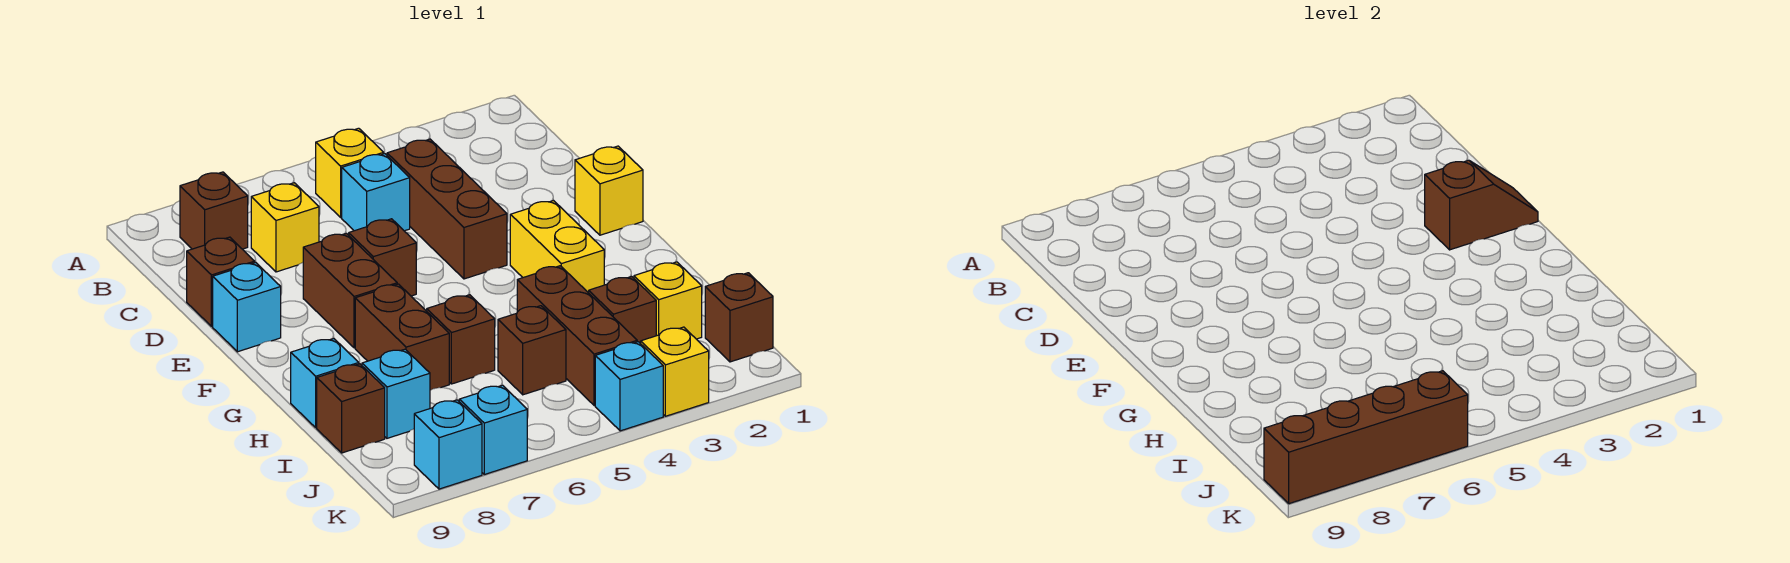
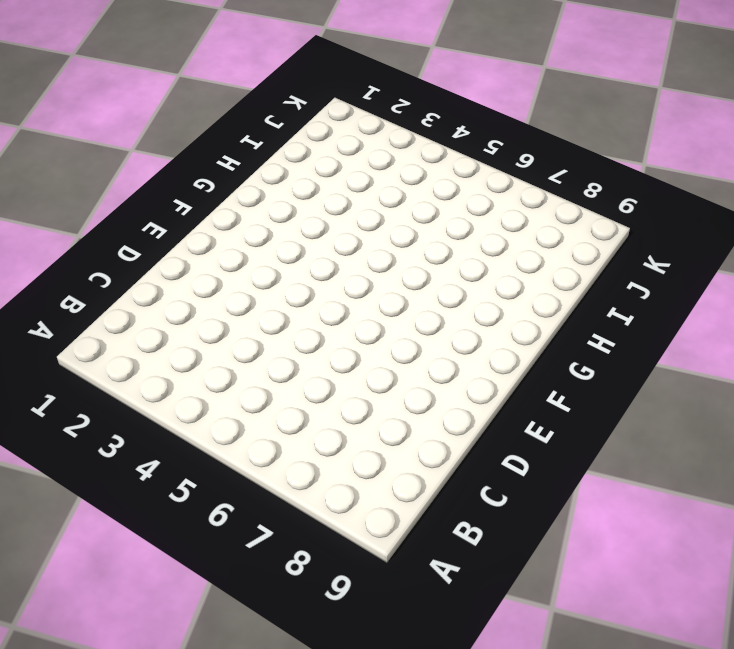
none -> yellow brick B5 level 1
none -> brown brick B8 level 1
none -> brown brick C4:E4 level 1

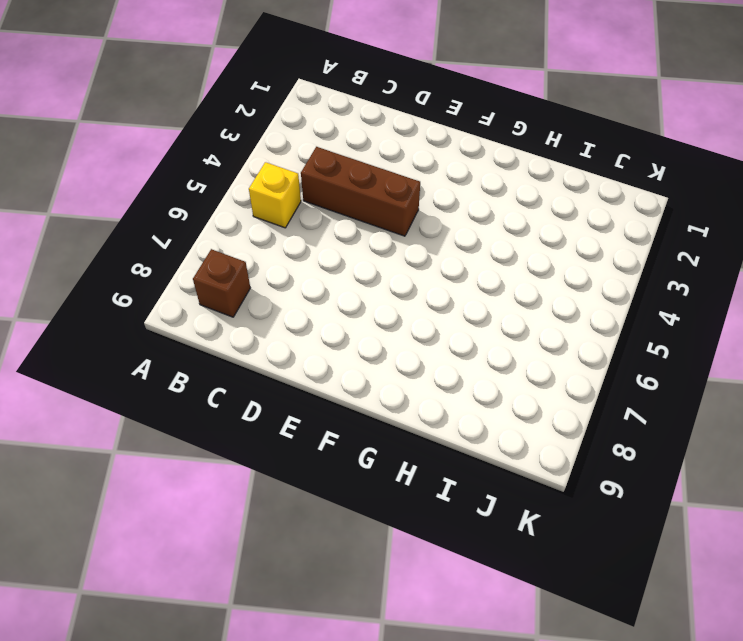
none -> cyan brick C5 level 1
none -> yellow brick C7 level 1
none -> brown brick D9 level 1

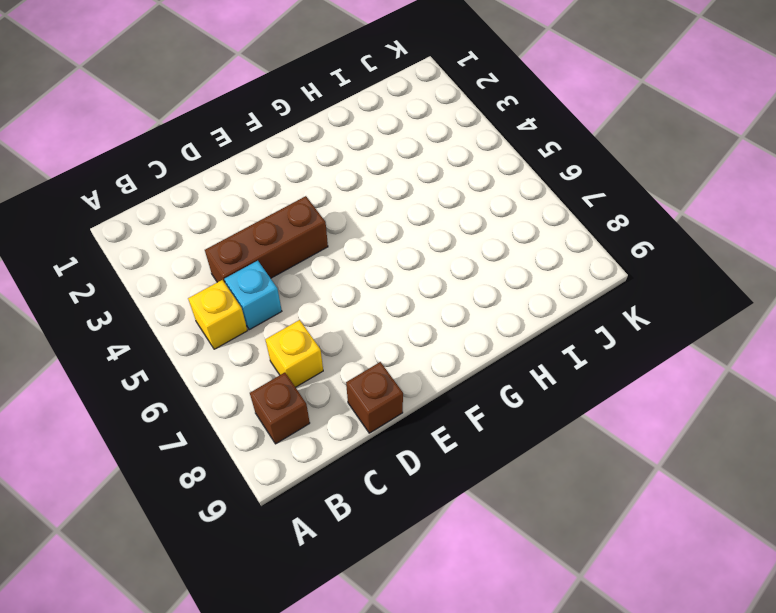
none -> yellow brick E1 level 1
none -> brown brick E6 level 1
none -> brown brick E7:F7 level 1

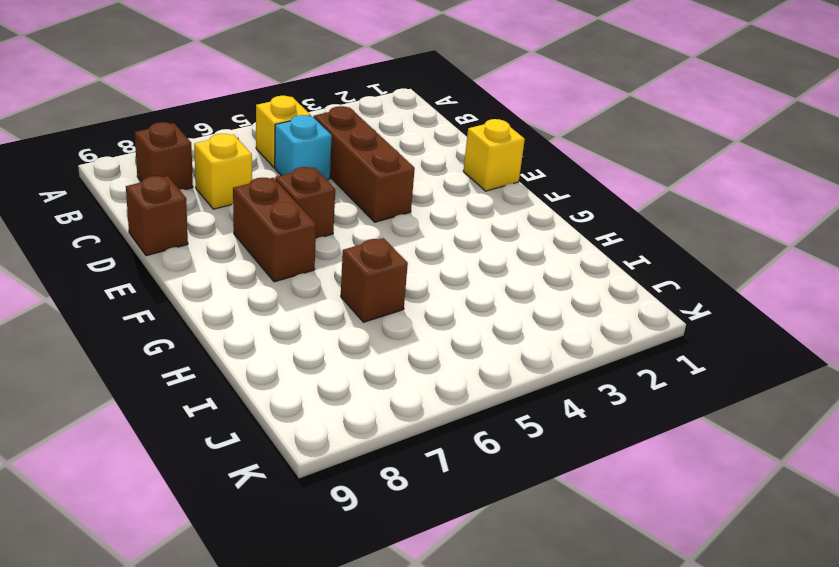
none -> cyan brick E9 level 1
none -> yellow brick F3:G3 level 1
none -> brown brick G7:H7 level 1

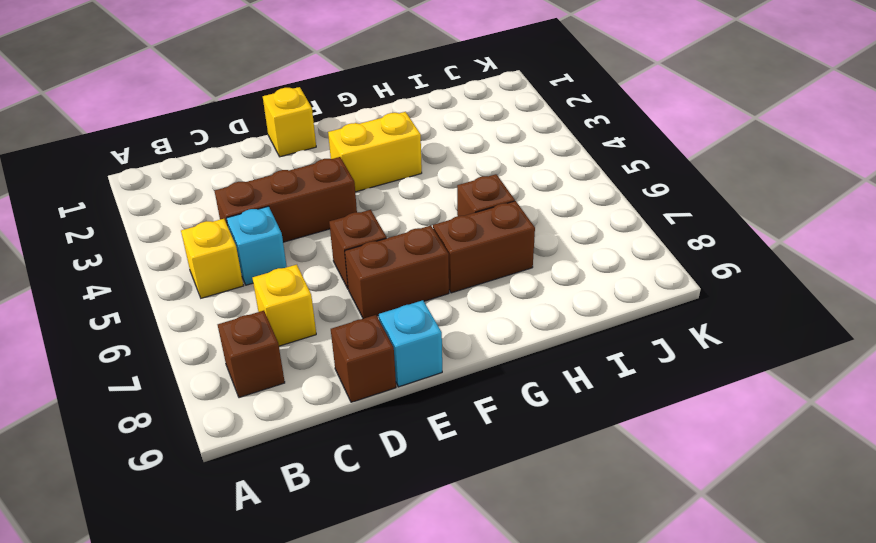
none -> brown brick H4:J4 level 1
none -> cyan brick H9 level 1
none -> yellow brick I2 level 1

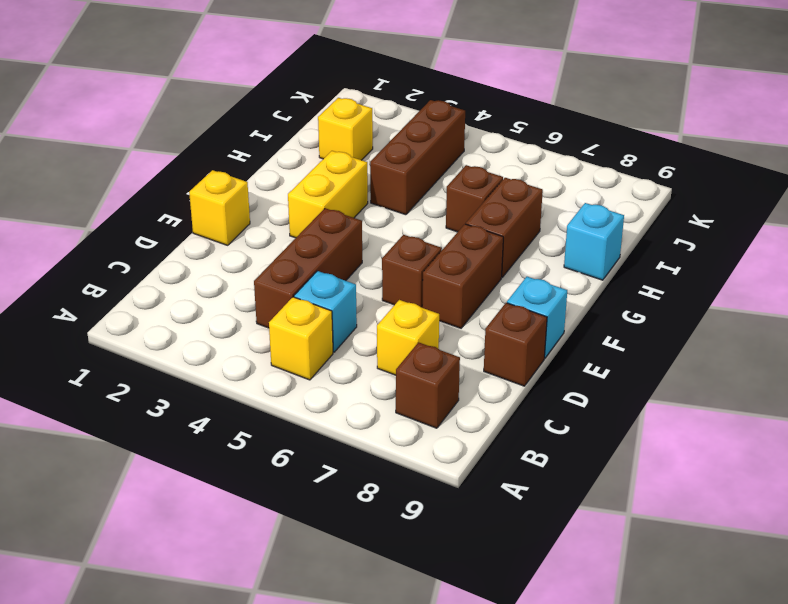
none -> brown brick I3 level 1
none -> brown brick I5 level 1
none -> cyan brick I8 level 1

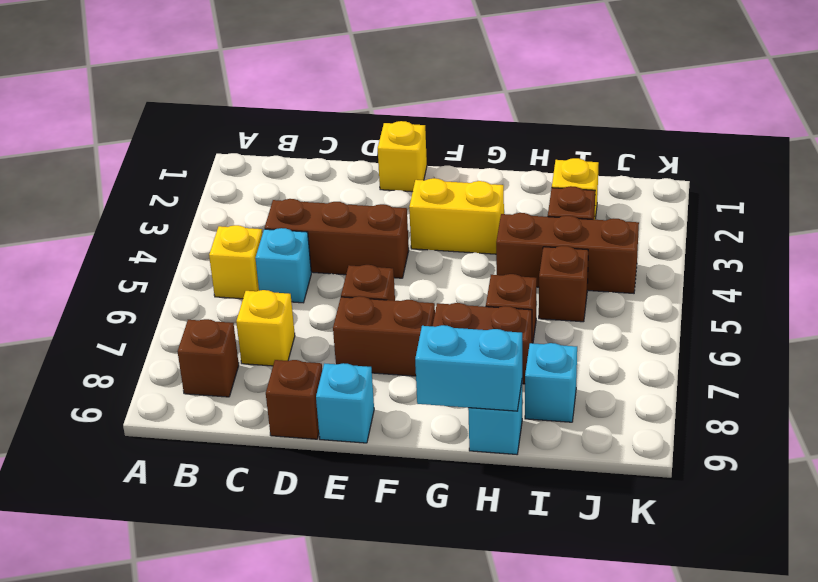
cyan brick G9:H9 level 2 -> none
none -> brown brick I9 level 1
none -> brown brick J1 level 1
none -> yellow brick K3 level 1

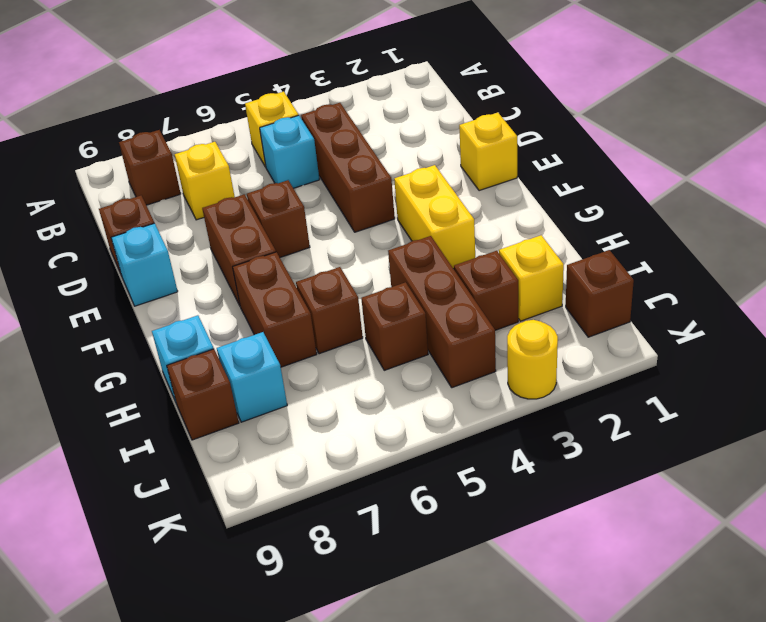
yellow round brick K3 level 1 -> yellow brick K3 level 1
none -> cyan brick K4 level 1
none -> cyan brick K7 level 1
none -> cyan brick K8 level 1

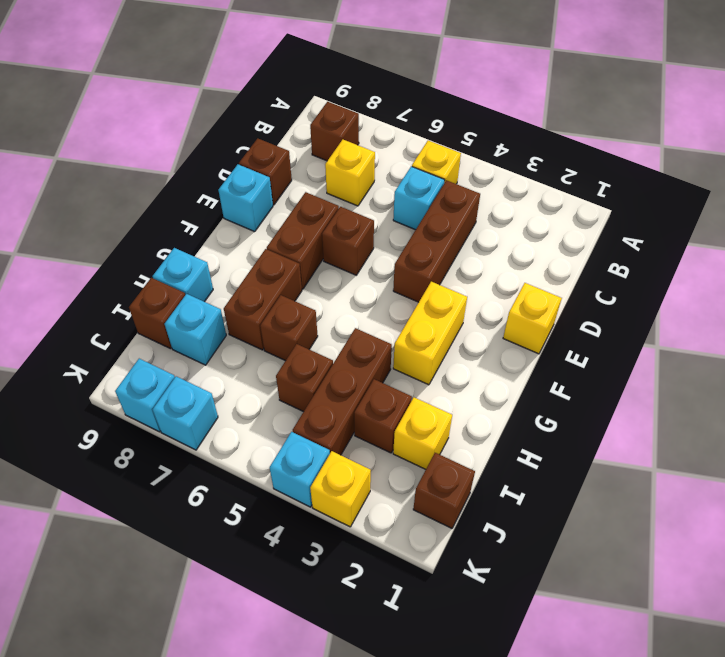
none -> brown slope E1:E2 level 2 top 2
none -> brown brick K6:K9 level 2

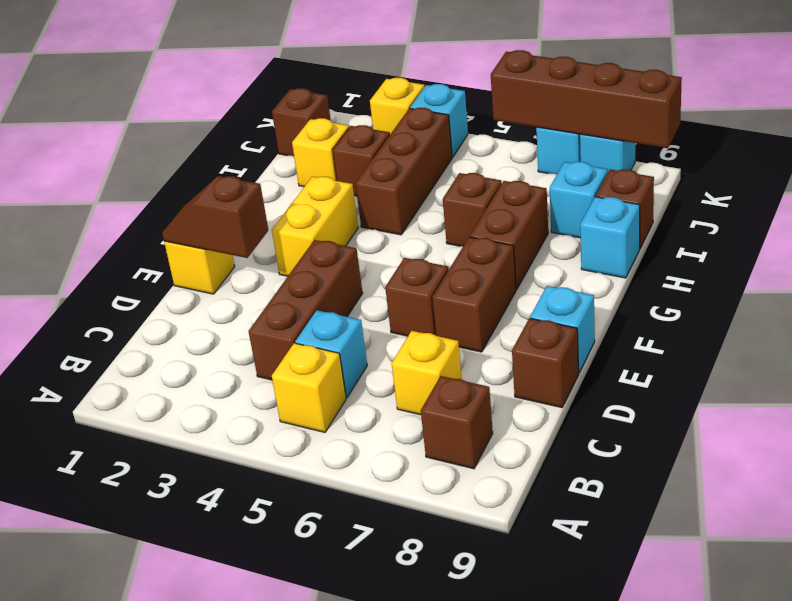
none -> brown brick I5 level 1

